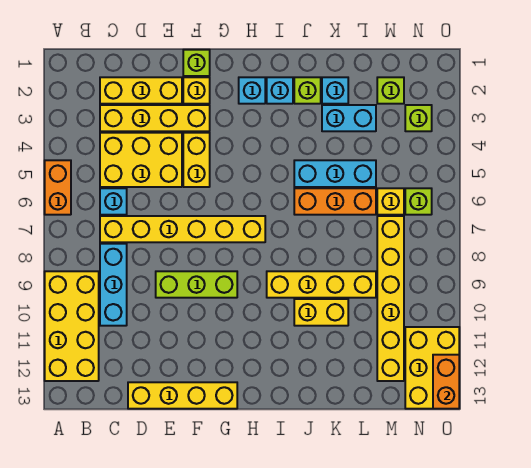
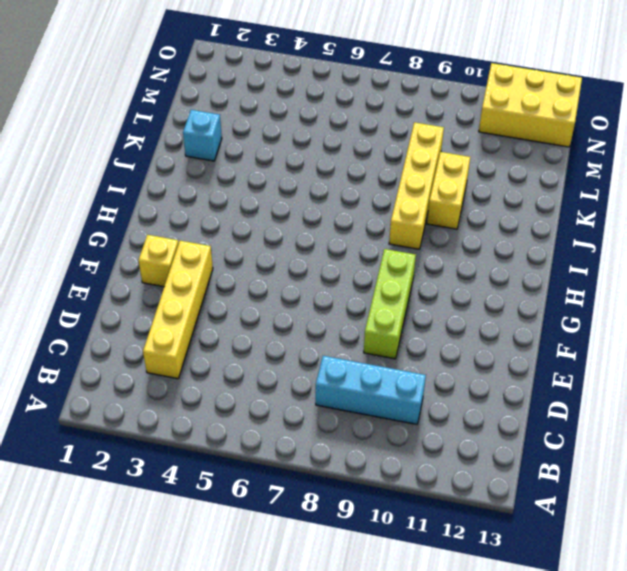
none -> orange brick A5:A6 level 1
none -> yellow brick A9:B12 level 1
none -> yellow brick C2:E2 level 1

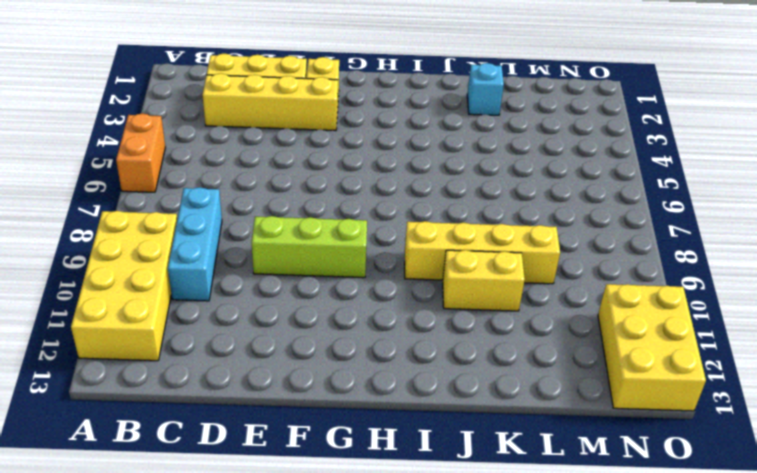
none -> yellow brick C4:E5 level 1
none -> cyan brick C6 level 1
none -> yellow brick C7:H7 level 1

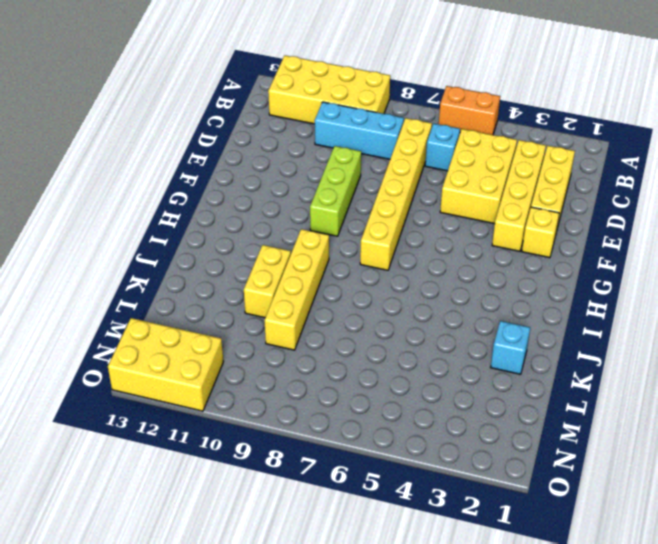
none -> yellow brick D13:G13 level 1
none -> lime brick F1 level 1
none -> yellow brick F4:F5 level 1

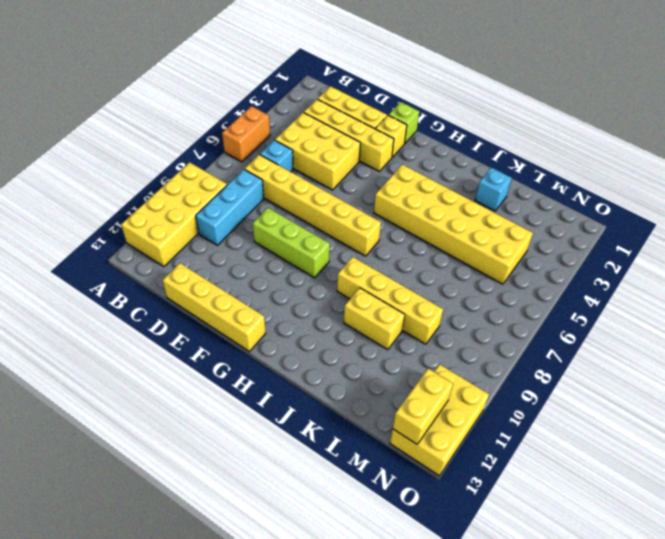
yellow brick H4:M5 level 1 -> cyan brick J5:L5 level 1
yellow brick N12:N13 level 2 -> yellow brick F4:F5 level 1
none -> cyan brick H2 level 1
none -> cyan brick I2 level 1
none -> lime brick J2 level 1

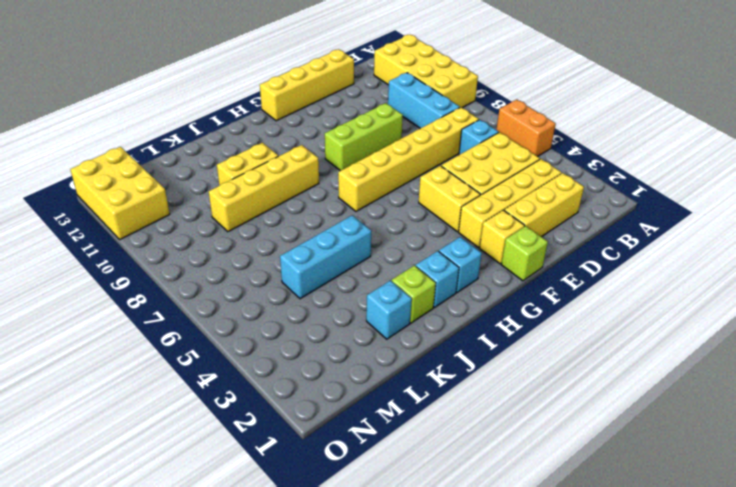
none -> orange brick J6:L6 level 1
none -> cyan brick K3:L3 level 1
none -> lime brick M2 level 1

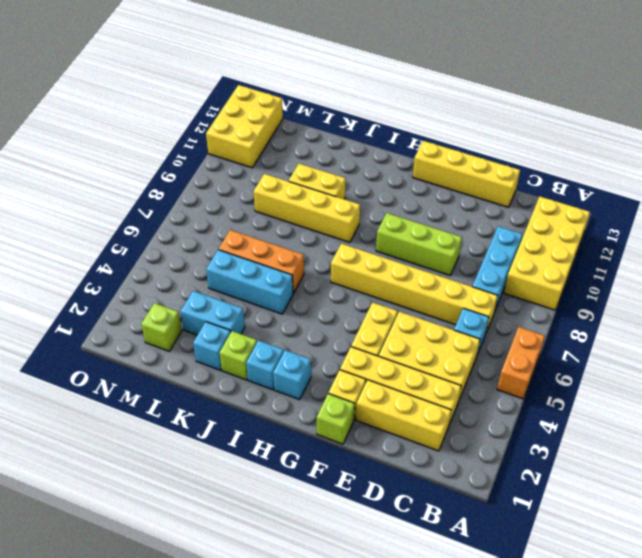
none -> yellow brick M6 level 1
none -> yellow brick M7:M12 level 1
none -> lime brick N3 level 1

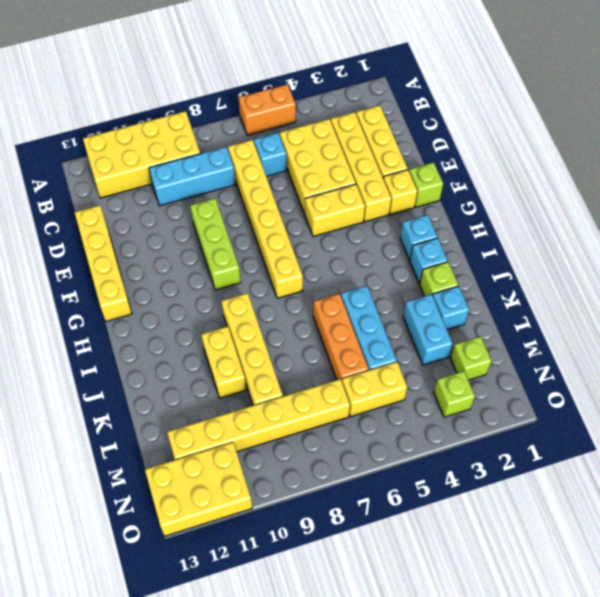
yellow brick M5:M6 level 1 -> yellow brick M6 level 1
none -> lime brick N6 level 1
none -> orange brick O12:O13 level 2

